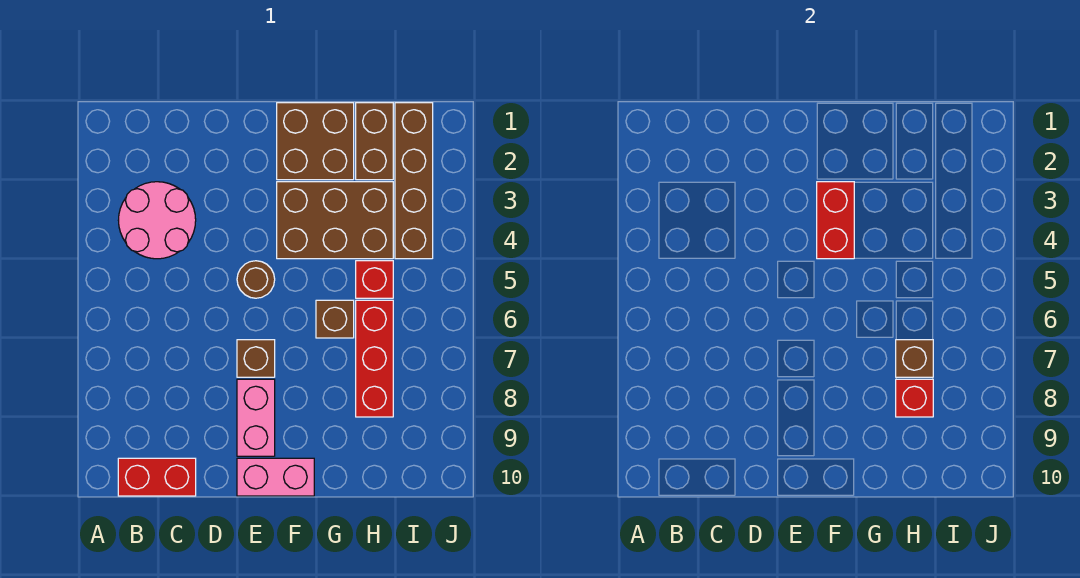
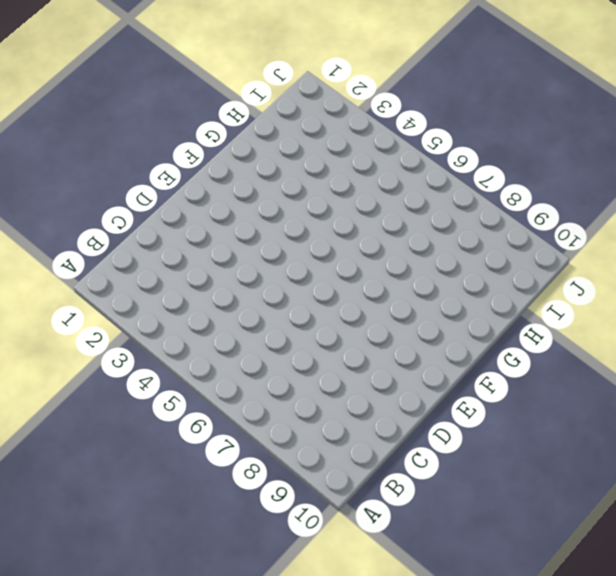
none -> pink round brick B3:C4 level 1
none -> red brick B10:C10 level 1
none -> brown round brick E5 level 1

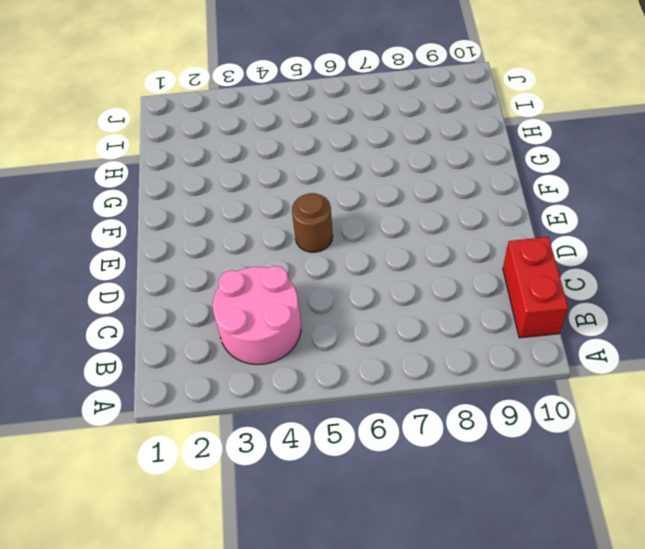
none -> brown brick E7 level 1
none -> pink brick E8:E9 level 1
none -> pink brick E10:F10 level 1

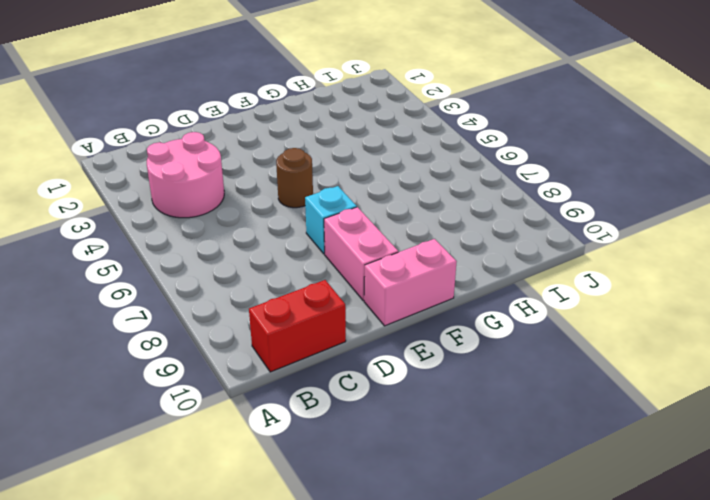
cyan brick E7 level 1 -> brown brick E7 level 1
none -> brown brick F1:G2 level 1
none -> brown brick F3:H4 level 1
none -> brown brick G6 level 1

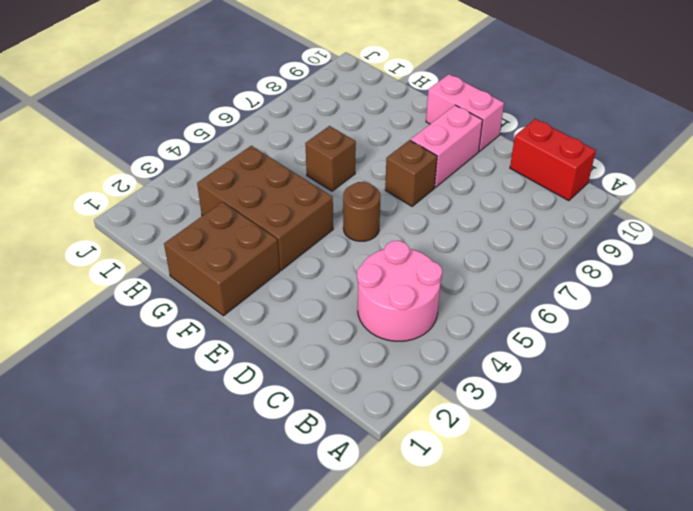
none -> brown brick H1:H2 level 1
none -> red brick H5 level 1
none -> red brick H6:H8 level 1

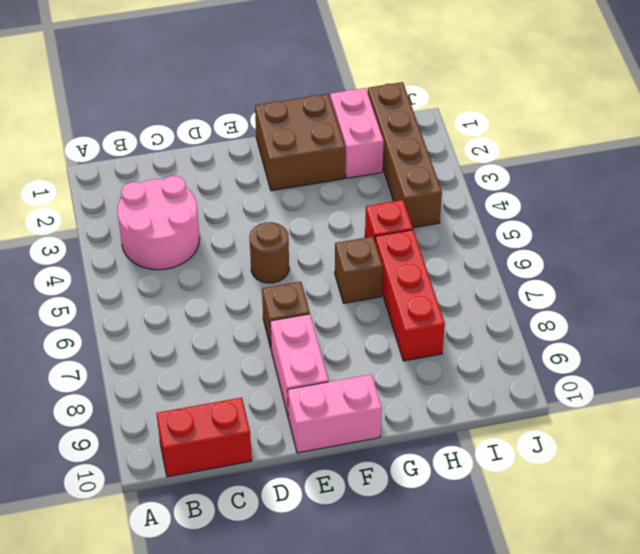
pink brick H1:H2 level 1 -> brown brick H1:H2 level 1
none -> brown brick F3:H4 level 1
none -> red brick F3:F4 level 2
none -> brown brick H7 level 2

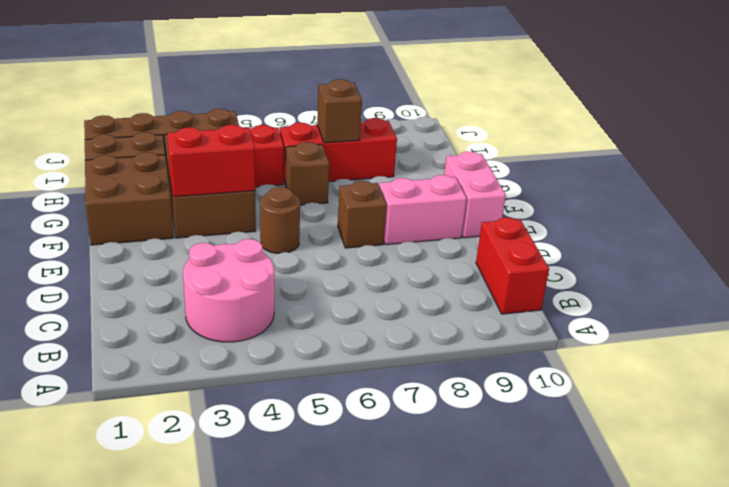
none -> red brick H8 level 2

